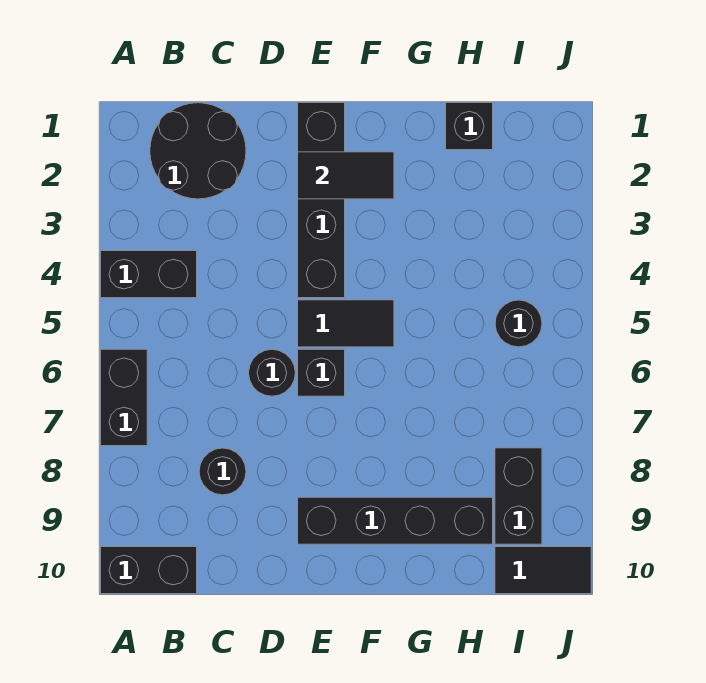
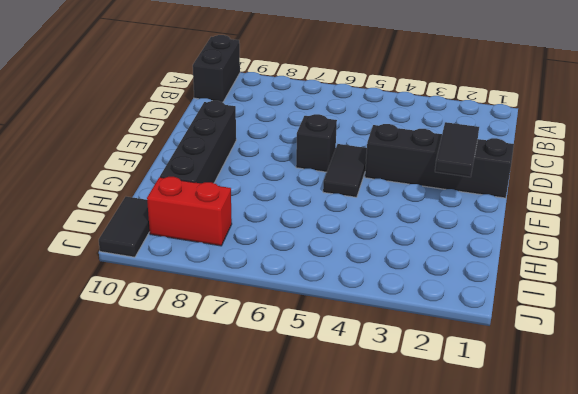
red brick I8:I9 level 1 -> black brick I8:I9 level 1
none -> black brick A4:B4 level 1
none -> black brick A6:A7 level 1
none -> black round brick B1:C2 level 1

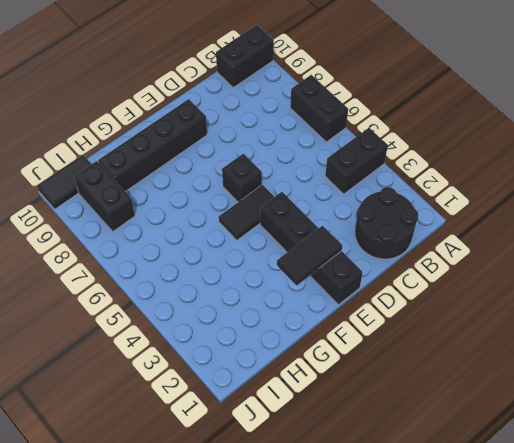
none -> black round brick C8 level 1
none -> black round brick D6 level 1
none -> black brick H1 level 1

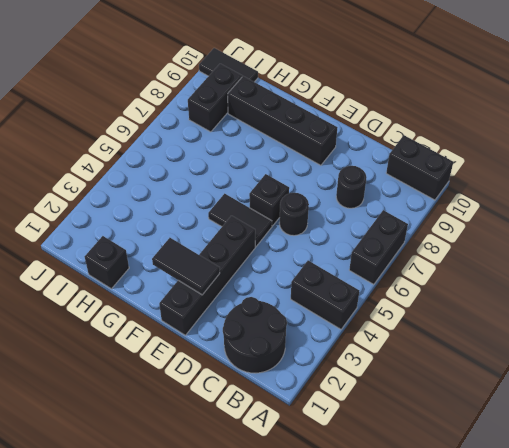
none -> black round brick I5 level 1

